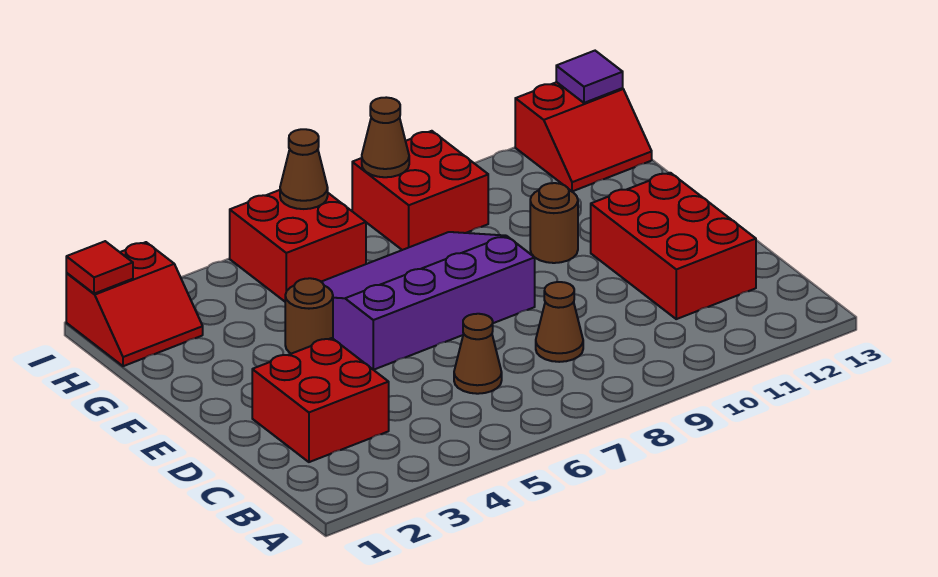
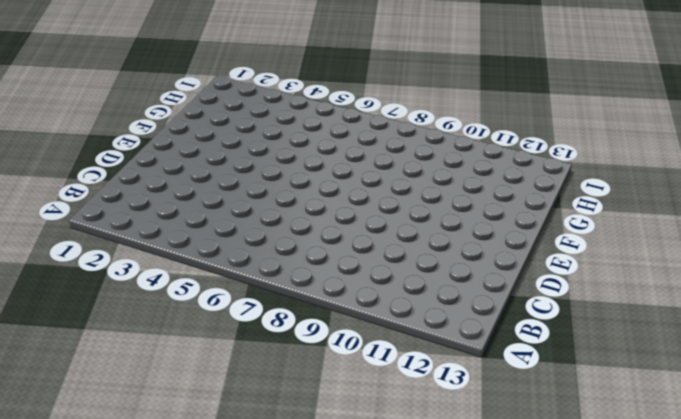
none -> red brick C2:D3 level 1
none -> brown cone C6 level 1
none -> brown cone C8 level 1

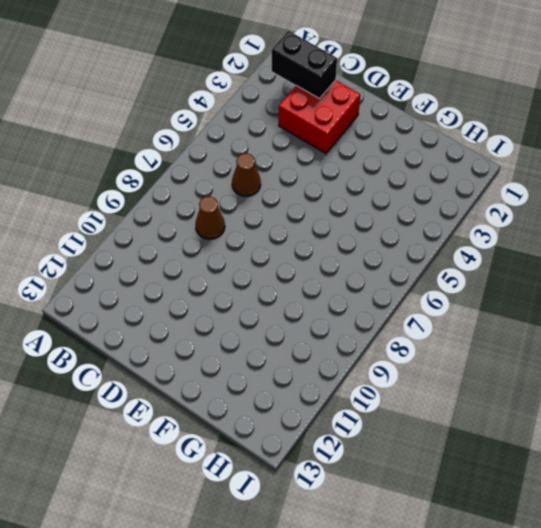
black brick B2:C2 level 2 -> none
none -> red brick C11:E12 level 1
none -> purple slope E5:G8 level 1 top E
none -> brown round brick F4 level 1

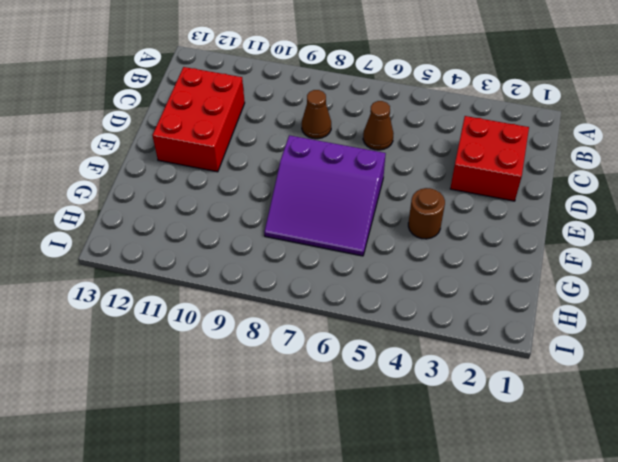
purple slope E6:G8 level 1 top E -> purple slope E5:G8 level 1 top E
none -> brown round brick F10 level 1
none -> red slope H1:I2 level 1 top I
none -> red brick H5:I6 level 1

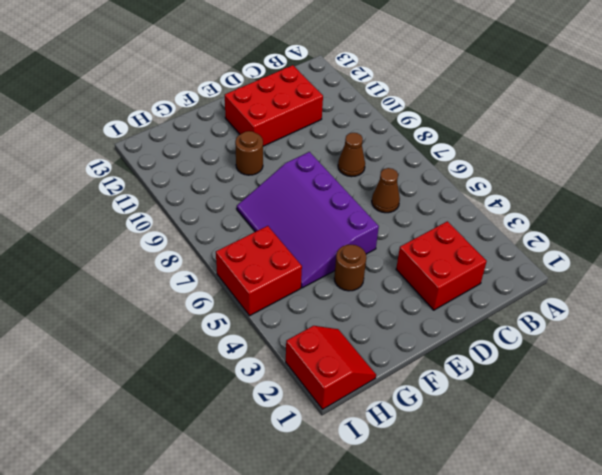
none -> red brick H8:I9 level 1
none -> red slope H12:I13 level 1 top I
none -> red tile I1 level 2

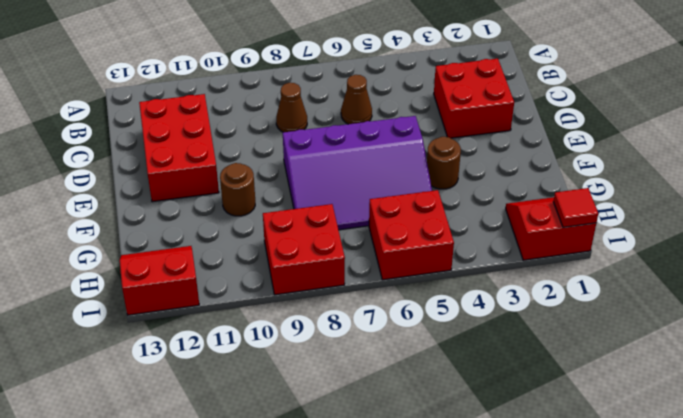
none -> brown cone I6 level 2
none -> brown cone I8 level 2
none -> purple tile I13 level 2

